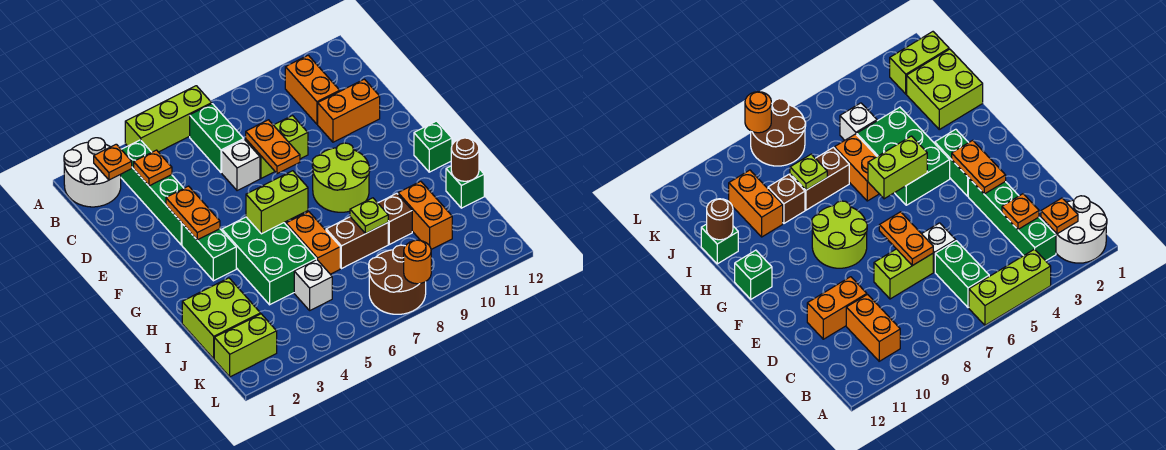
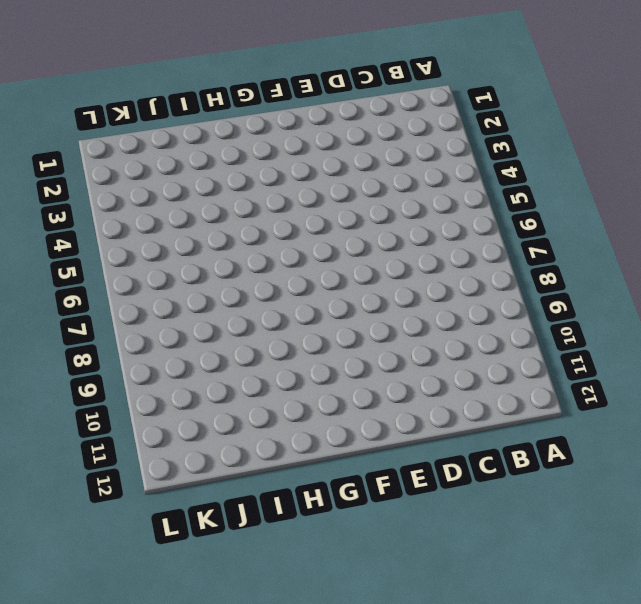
none -> white round brick A1:B2 level 1
none -> lime brick A4:A6 level 1
none -> green brick B3:E3 level 1

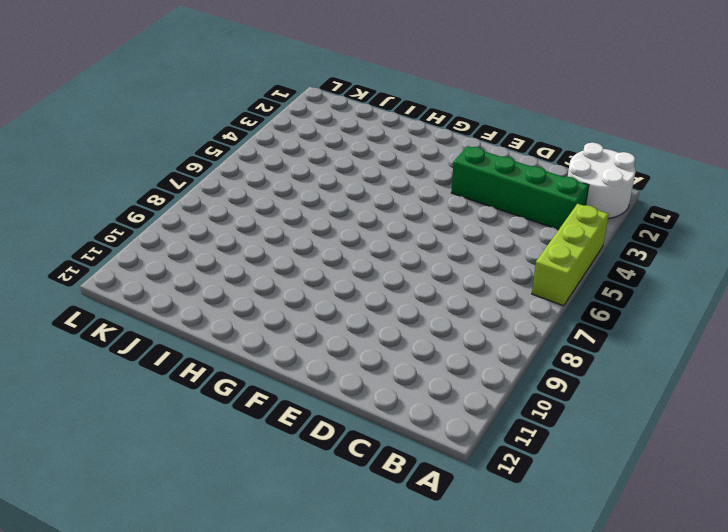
none -> green brick B6:C6 level 1
none -> orange brick B10:C10 level 1
none -> white brick D6 level 1

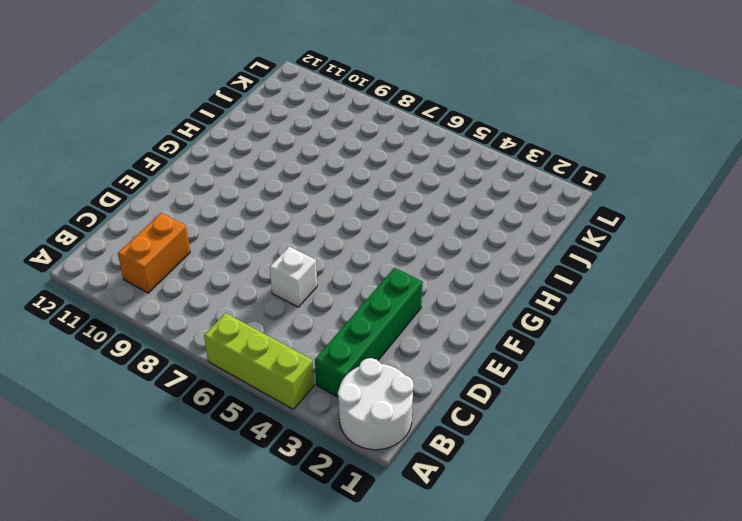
none -> green brick B6:C6 level 1
none -> lime brick D7:D8 level 1
none -> orange brick D10:D11 level 1

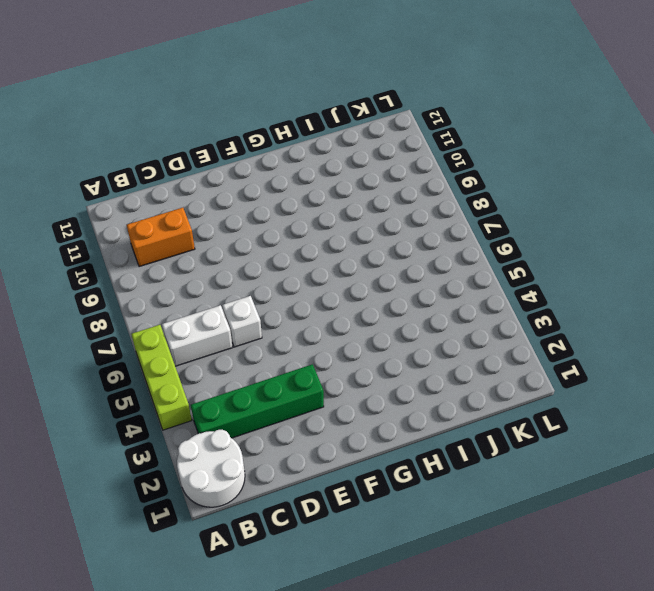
white brick B6:C6 level 1 -> green brick B6:C6 level 1
none -> lime brick D7:D8 level 1
none -> orange brick D10:D11 level 1
none -> green brick F3:G3 level 1

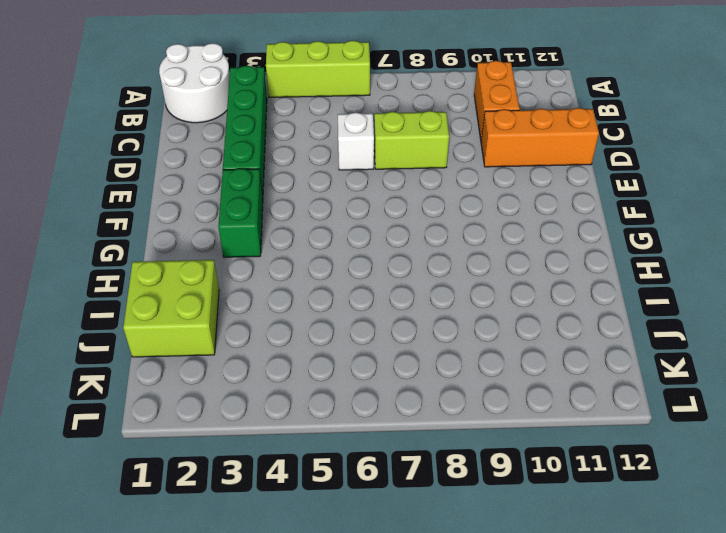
orange brick D10:D12 level 1 -> orange brick D10:D11 level 1
none -> green brick B6:C6 level 1
none -> lime round brick F8:G9 level 1
none -> green brick G4:I5 level 1

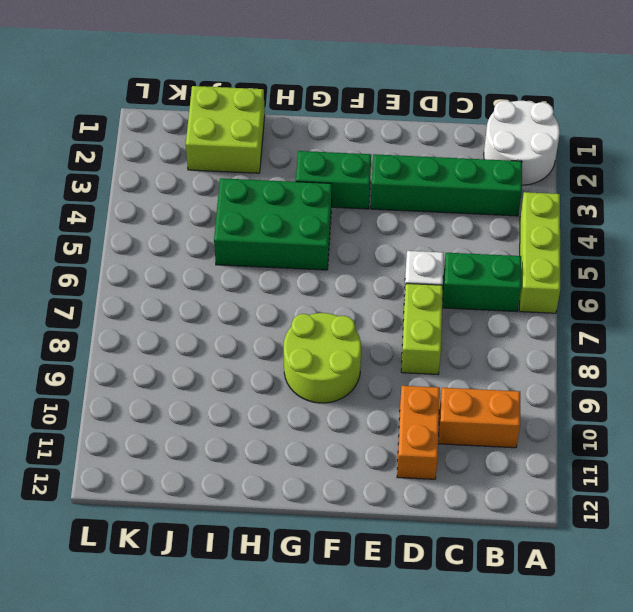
none -> green brick G12 level 1
none -> orange brick H6:I6 level 1
none -> brown brick I7:I8 level 1

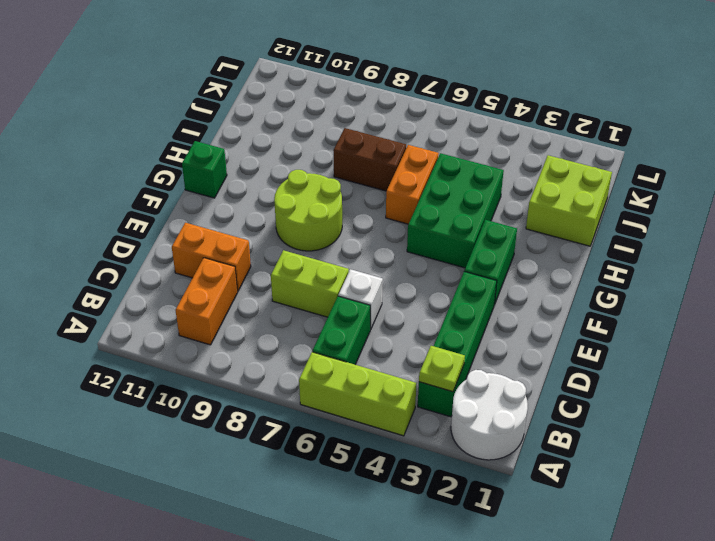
lime plate B3 level 2 -> lime plate I8 level 2
none -> brown brick I9 level 1
none -> orange brick I10:J10 level 1
none -> green brick I12 level 1

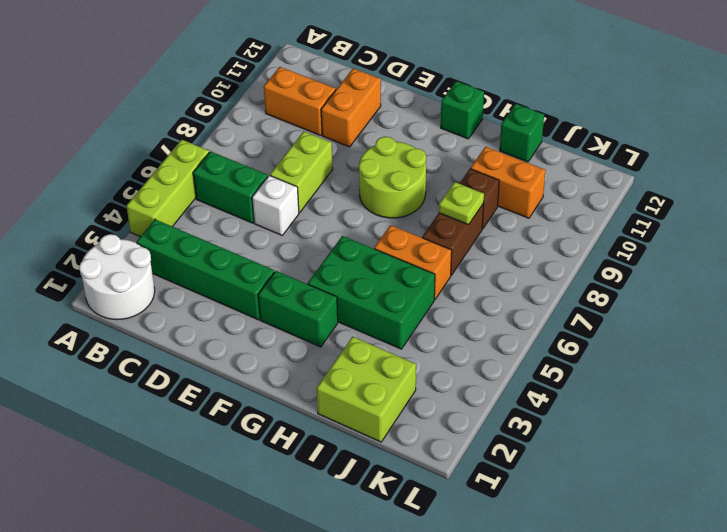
none -> white brick J5 level 1
none -> lime brick K1:K2 level 1
none -> brown round brick K7:L8 level 1

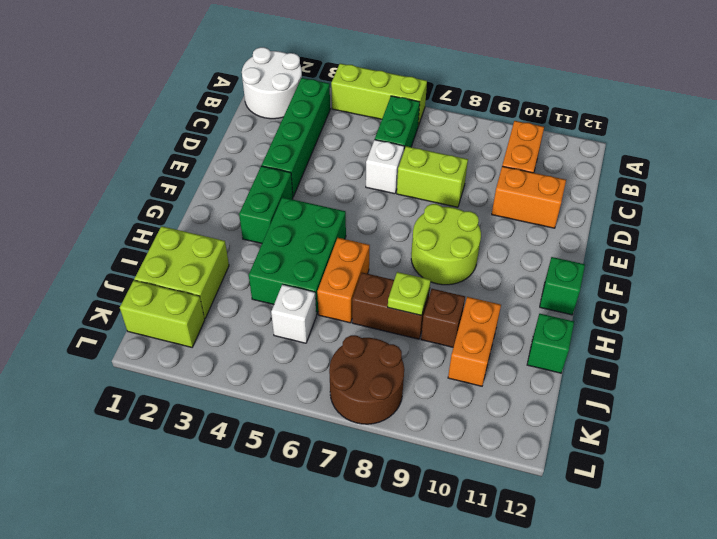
none -> orange plate B2 level 2
none -> orange plate C3 level 2
none -> orange plate D7:E7 level 2

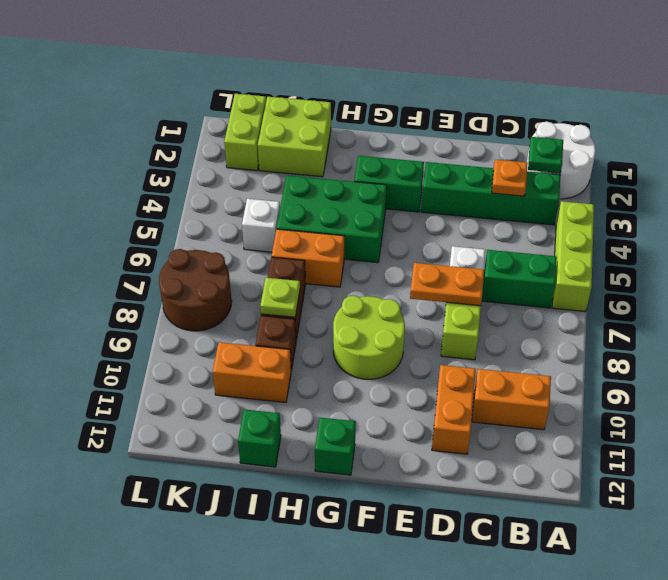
green plate B2 level 2 -> orange plate B2 level 2
none -> orange plate E3:F3 level 2
none -> lime brick G5:G6 level 2
none -> brown round brick I12 level 2

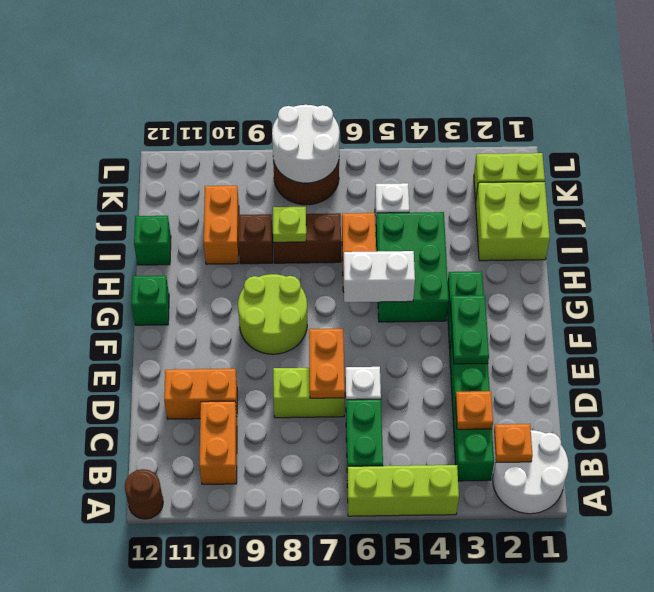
brown round brick A12 level 1 -> brown round brick I12 level 2
green plate E3:F3 level 2 -> orange plate E3:F3 level 2
white brick G5:G6 level 2 -> lime brick G5:G6 level 2
white round brick K7:L8 level 2 -> orange round brick L8 level 2

